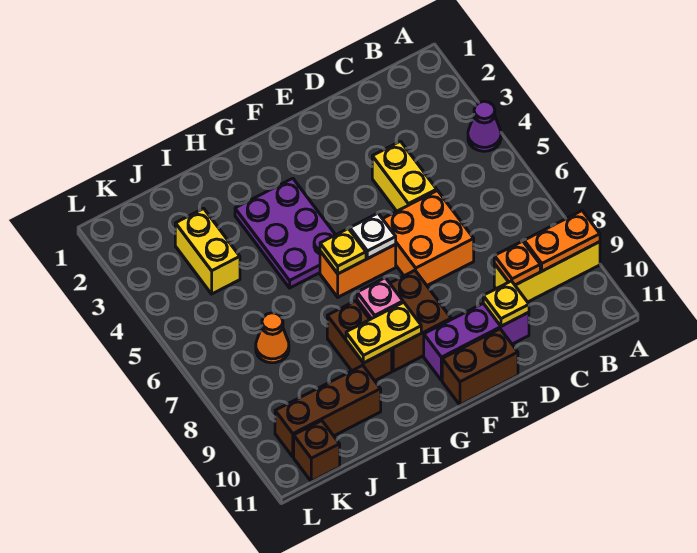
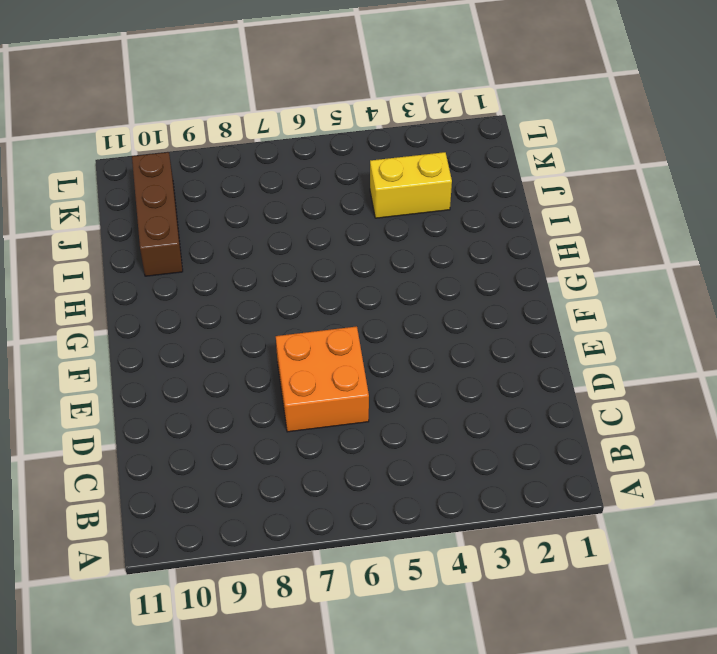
none -> purple cone A4 level 1
none -> yellow brick A9:C9 level 1
none -> yellow brick D4:D5 level 1

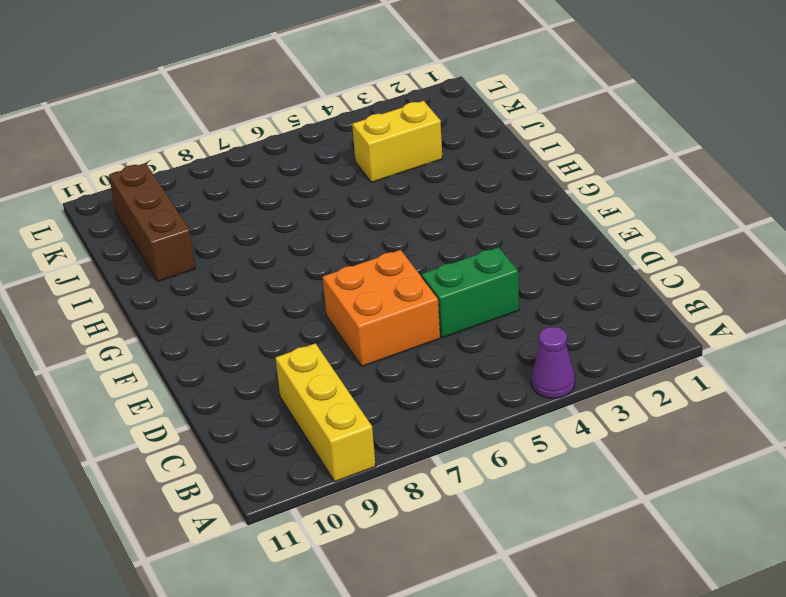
green brick D4:D5 level 1 -> yellow brick D4:D5 level 1
none -> purple brick D10:F10 level 1
none -> brown brick E11:F11 level 1
none -> orange brick F6:G6 level 1

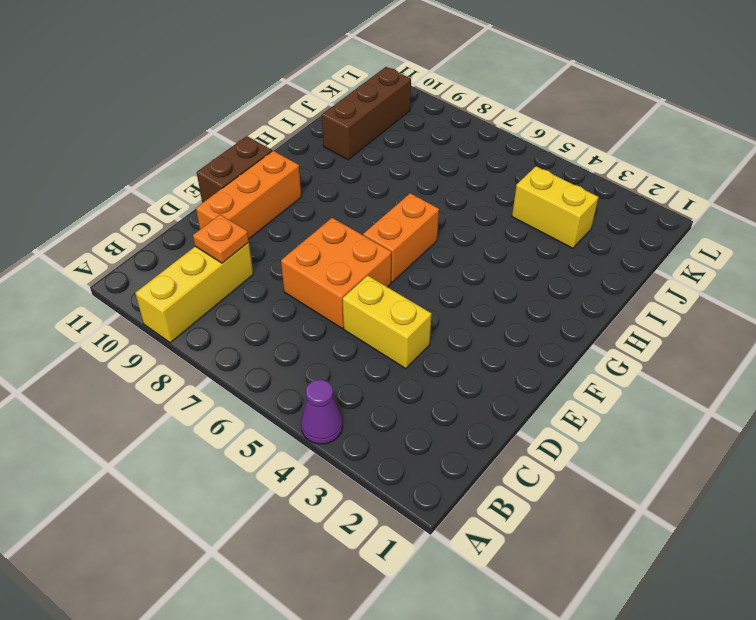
orange brick D10:F10 level 1 -> purple brick D10:F10 level 1
none -> brown brick F8:G9 level 1
none -> purple plate G3:H5 level 1
none -> brown brick H8:H9 level 1

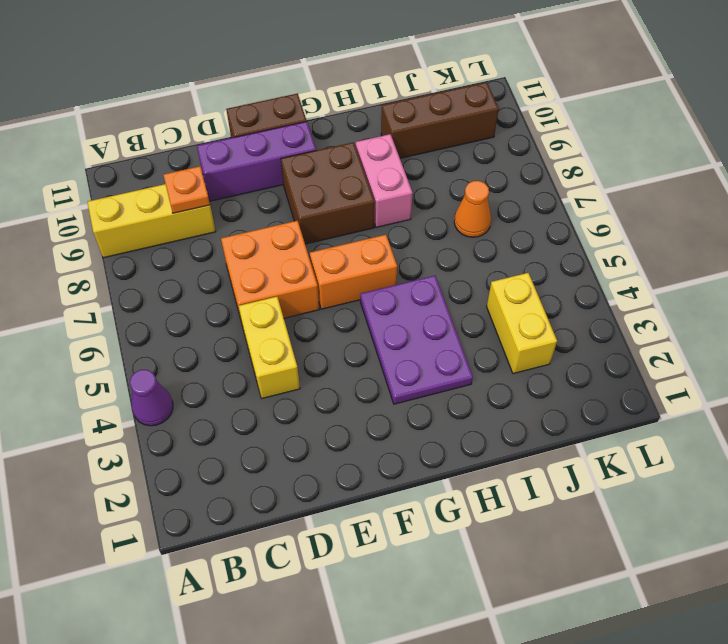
pink brick H8:H9 level 1 -> brown brick H8:H9 level 1
none -> brown brick K11 level 1
none -> orange plate A9:B9 level 2
none -> yellow plate D10 level 2

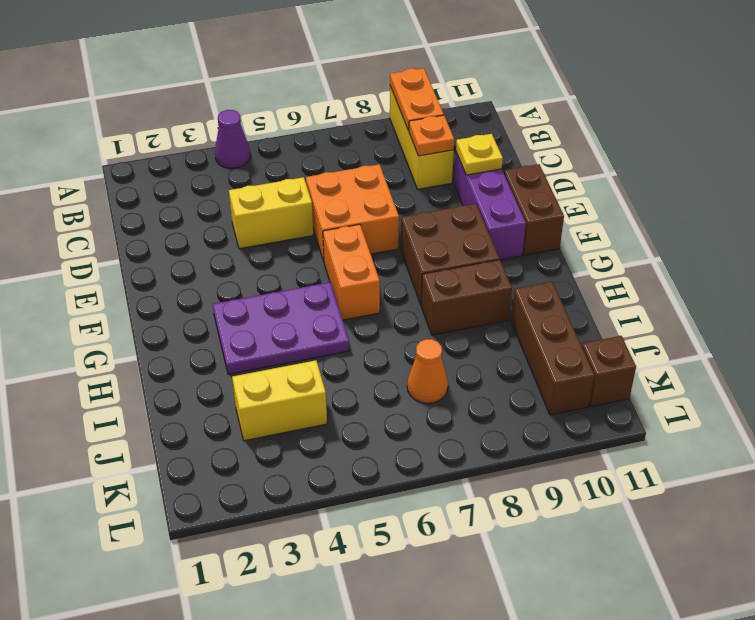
none -> white plate F6 level 2
none -> yellow plate G6 level 2
none -> pink plate G8 level 2

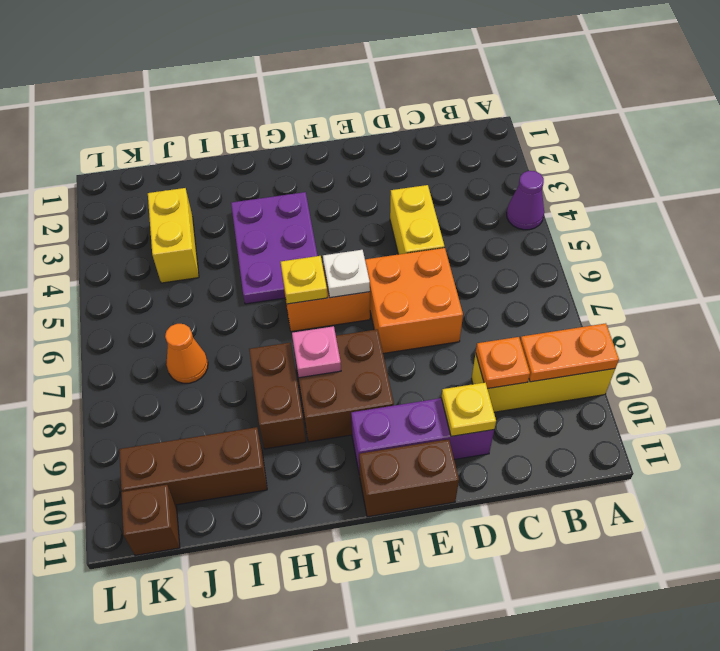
none -> yellow plate G9:H9 level 2

